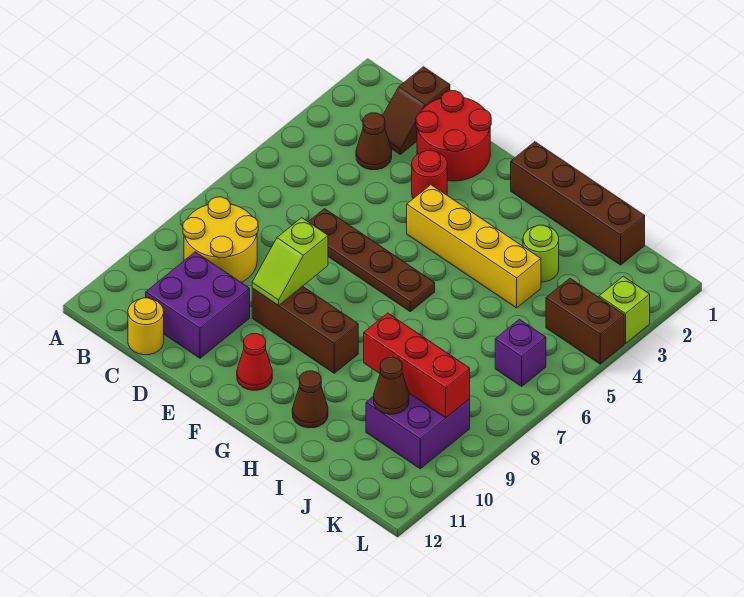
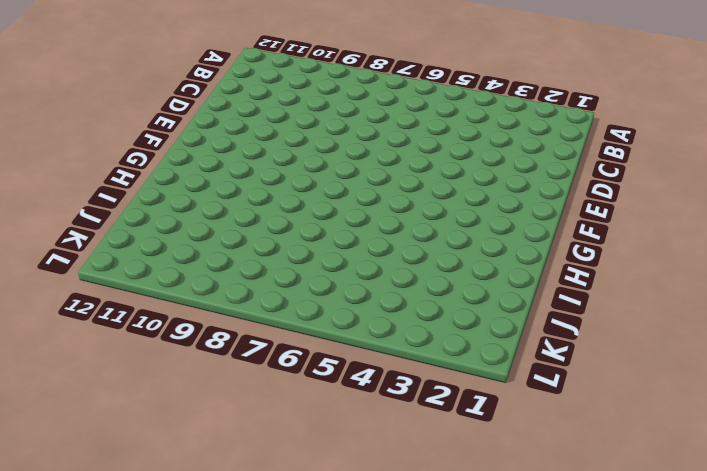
none -> yellow round brick B8:C9 level 1
none -> brown slope C1:C2 level 1 top 1
none -> brown cone C3 level 1

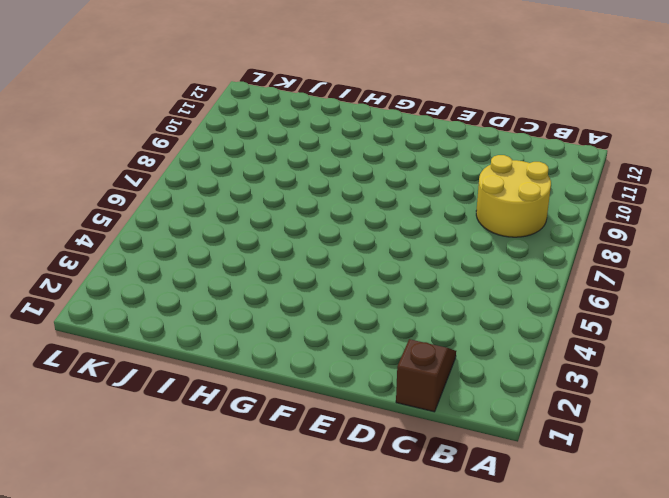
none -> brown cone C3 level 1
none -> purple brick C10:D11 level 1
none -> yellow round brick C12 level 1

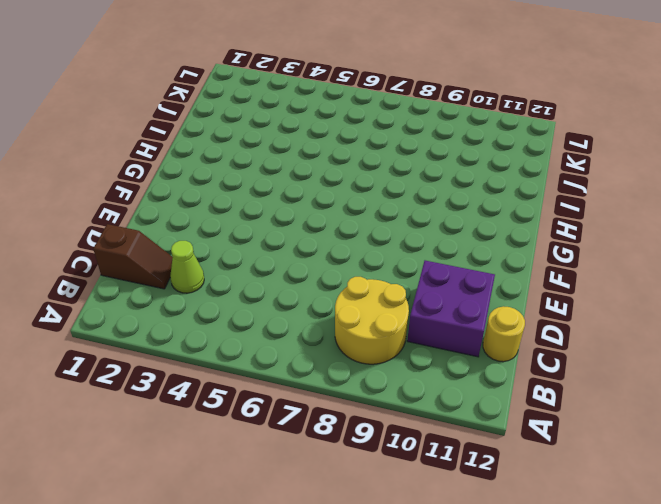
lime cone C3 level 1 -> brown cone C3 level 1
none -> red round brick D1:E2 level 1
none -> brown plate D6:G6 level 1
none -> red round brick E3 level 1

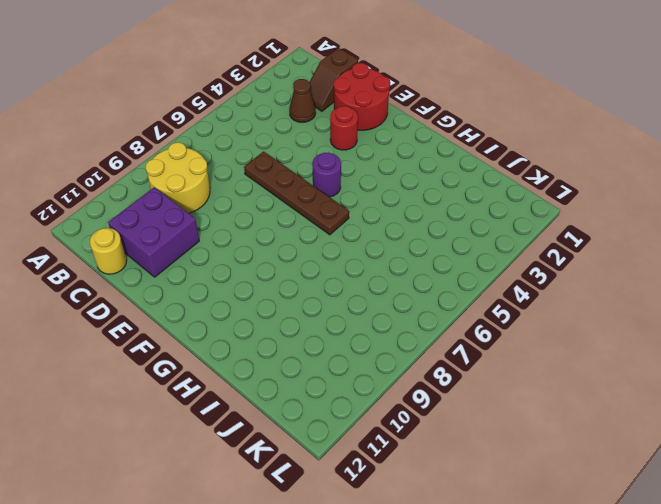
purple round brick F5 level 1 -> none
none -> brown brick E9:G9 level 1
none -> yellow brick F4:I4 level 1
none -> red cone F11 level 1

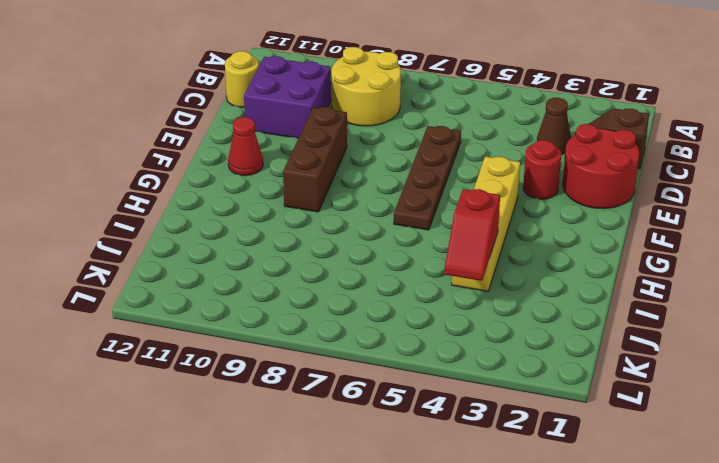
red slope I4:J4 level 2 top I -> none
none -> brown brick G1:J1 level 1
none -> brown cone H11 level 1
none -> lime round brick I3 level 1

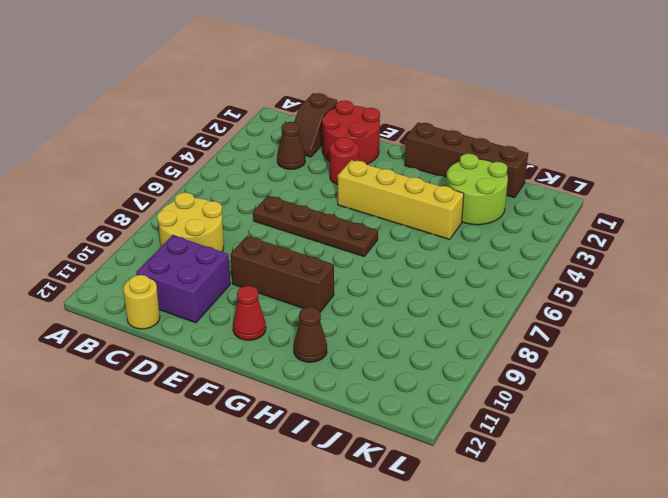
lime round brick I2:J3 level 1 -> lime round brick I3 level 1
none -> purple brick J9:K10 level 1
none -> brown brick K4:L4 level 1
none -> purple brick K6 level 1

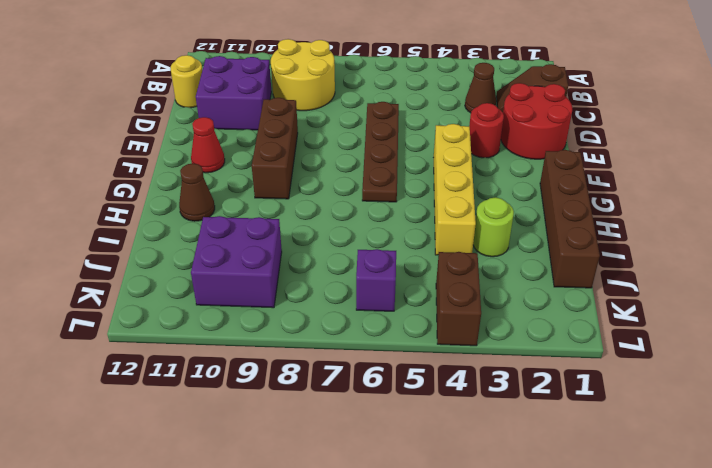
none -> lime brick L3 level 1
none -> lime slope E8:E9 level 2 top 8
none -> red brick I9:K9 level 2

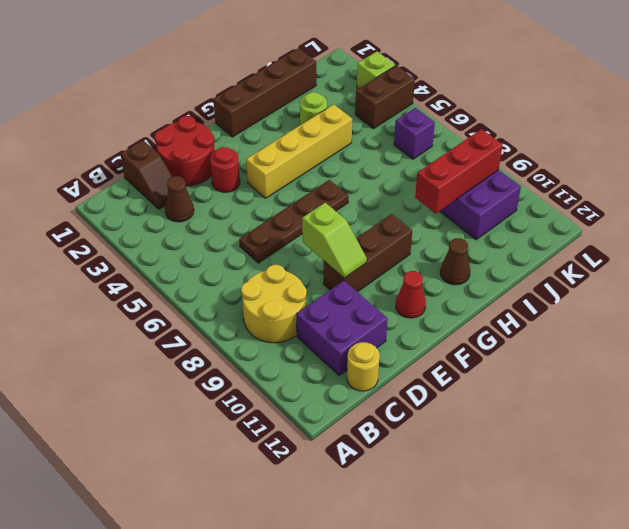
none -> brown cone J10 level 2

